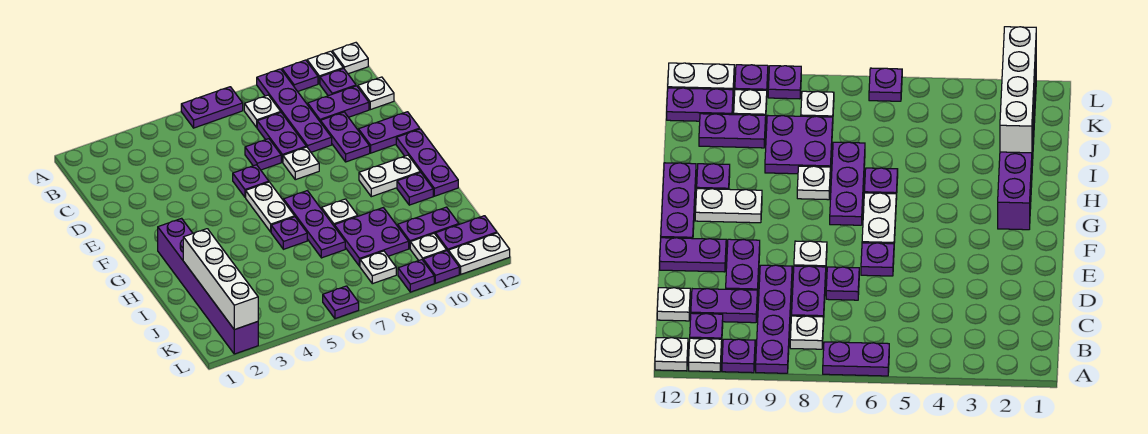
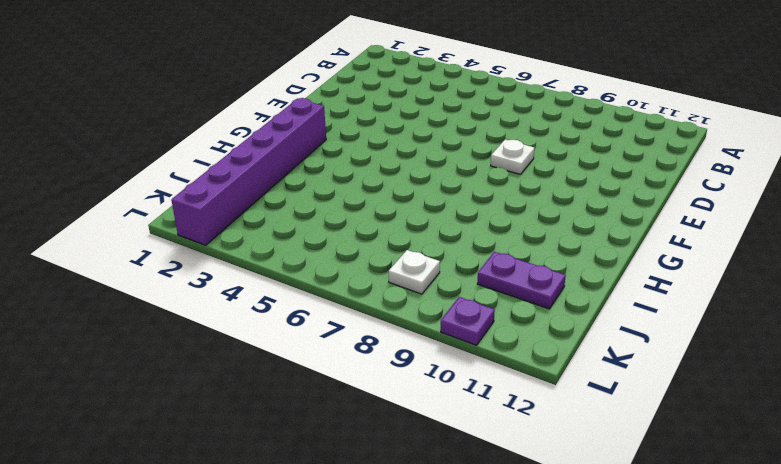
none -> purple plate A6:A7 level 1
none -> purple plate A9:D9 level 1
none -> purple plate A10 level 1
none -> white plate A11 level 1

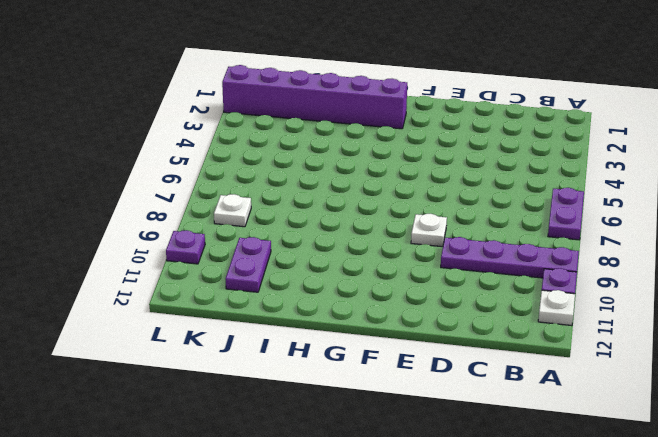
none -> white plate A12 level 1
none -> white plate B8 level 1
none -> purple plate B11 level 1
none -> purple plate C8:D8 level 1

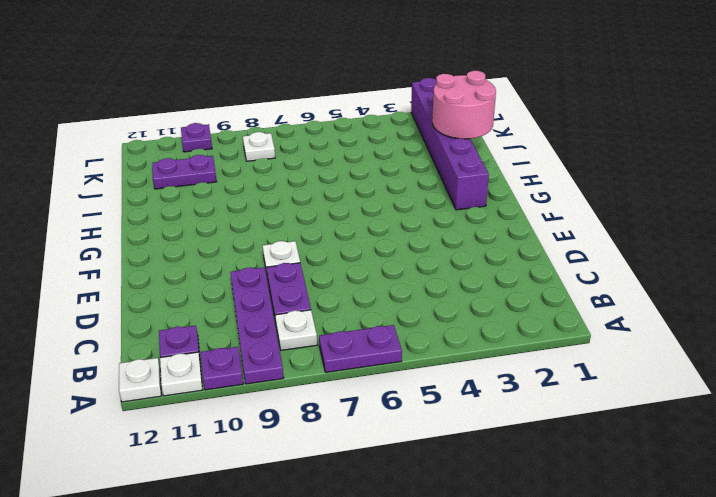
pink round brick I1:J2 level 2 -> white brick I2:L2 level 2
none -> purple plate C10:C11 level 1
none -> white plate C12 level 1
none -> purple plate D7 level 1
none -> purple plate D10:E10 level 1

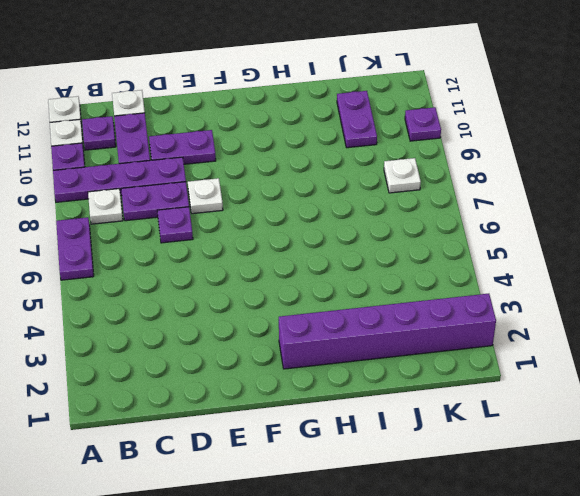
none -> purple plate E6 level 1
none -> purple plate E11:E12 level 1
none -> white plate F6:G6 level 1
none -> purple plate F12:H12 level 1

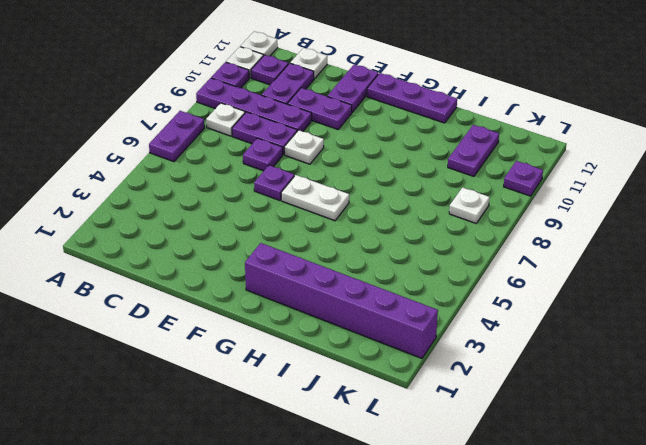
none -> purple plate G7:I7 level 1
none -> white plate G10:G11 level 1
none -> purple plate H6 level 1
none -> white plate H8 level 1

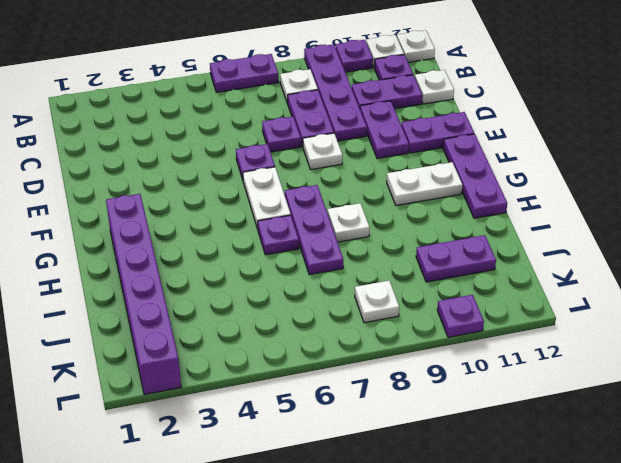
none -> purple plate H11 level 1
none -> purple plate I8:J9 level 1
none -> white plate K10 level 1
none -> purple plate K11:K12 level 1

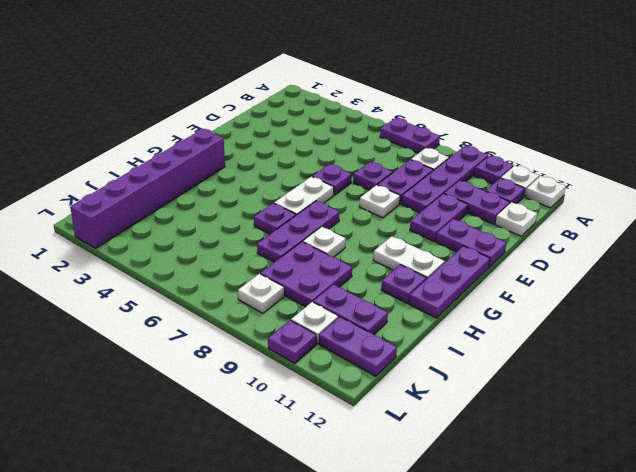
none -> purple plate L6 level 1
none -> purple plate L9 level 1
none -> white plate L11:L12 level 1
none -> white brick I2:L2 level 2

